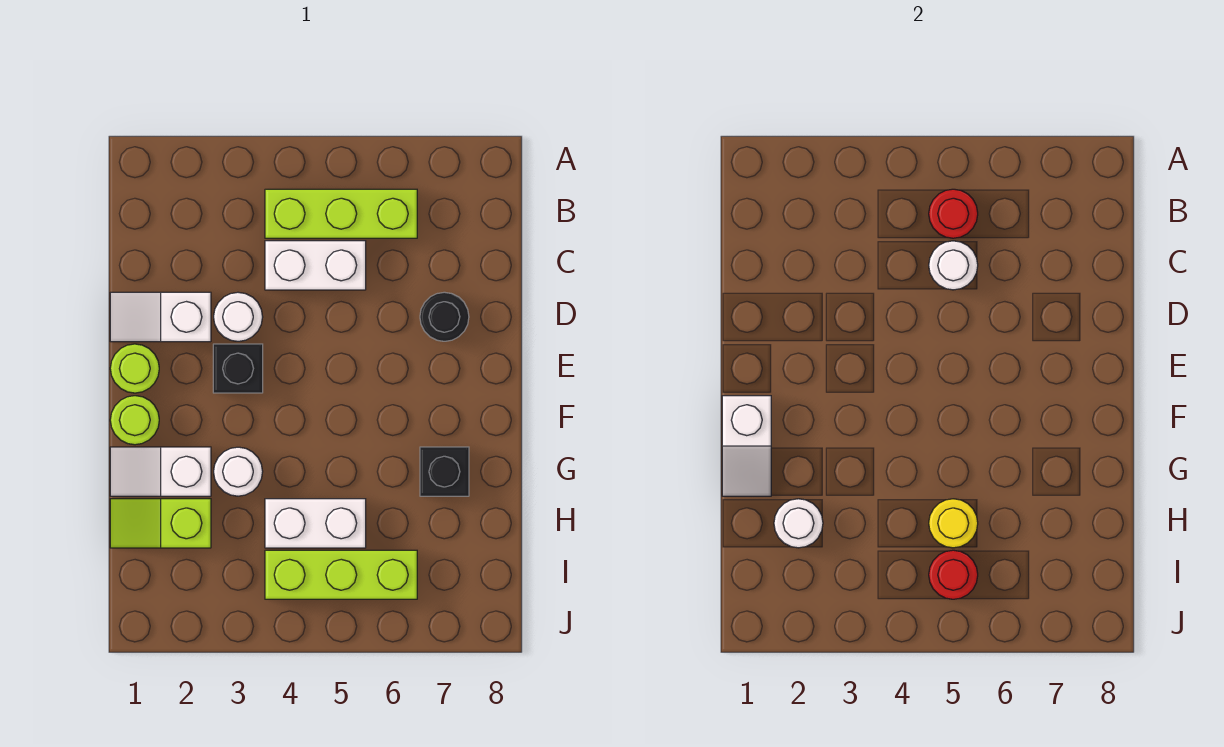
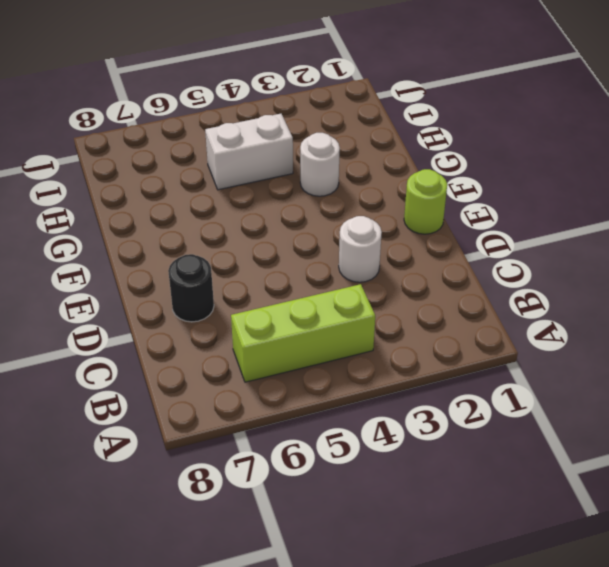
none -> white brick C4:C5 level 1
none -> white slope D1:D2 level 1 top 2
none -> black brick E3 level 1

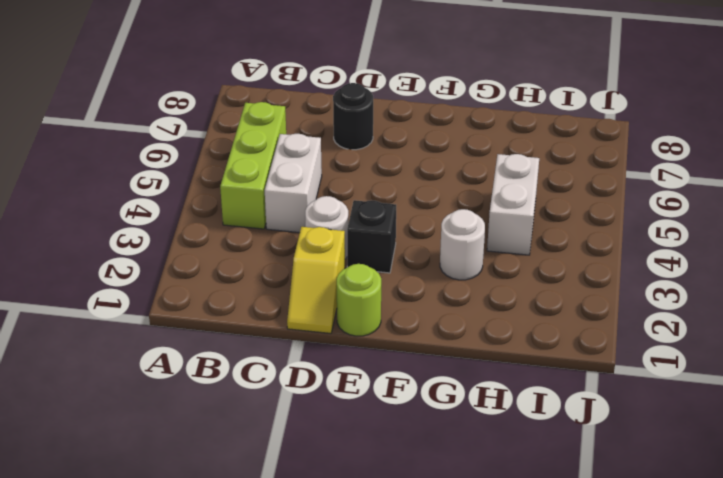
yellow slope D1:D2 level 1 top 2 -> white slope D1:D2 level 1 top 2
none -> lime round brick F1 level 1
none -> white slope G1:G2 level 1 top 2
none -> black brick G7 level 1

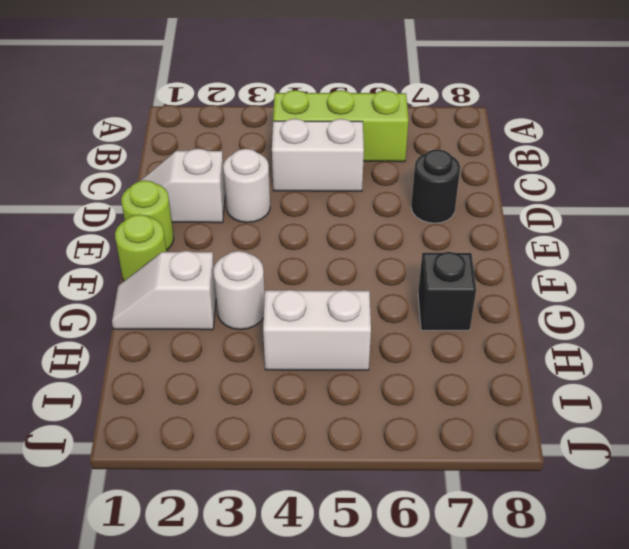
none -> black brick E3 level 1
none -> lime slope H1:H2 level 1 top 2
none -> lime brick I4:I6 level 1

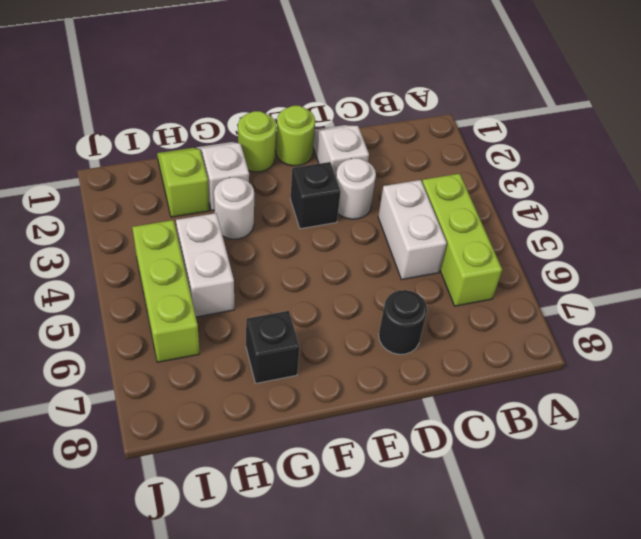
none -> red round brick B5 level 2
none -> white round brick C5 level 2
none -> white slope F1:G1 level 2 top F

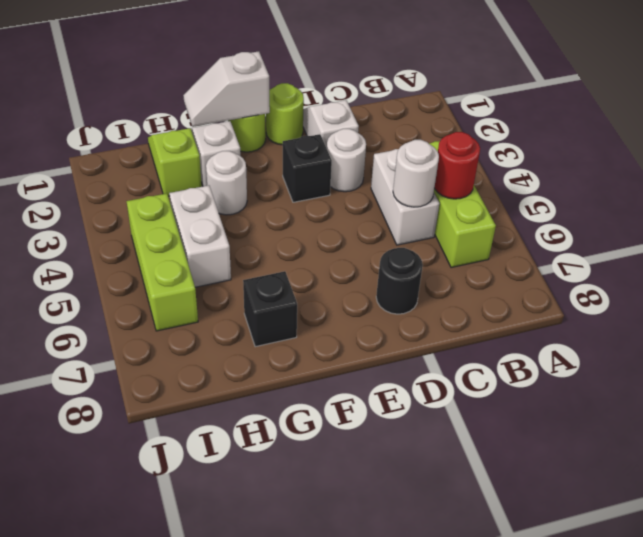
none -> white round brick H2 level 2
none -> yellow round brick H5 level 2
none -> red round brick I5 level 2

